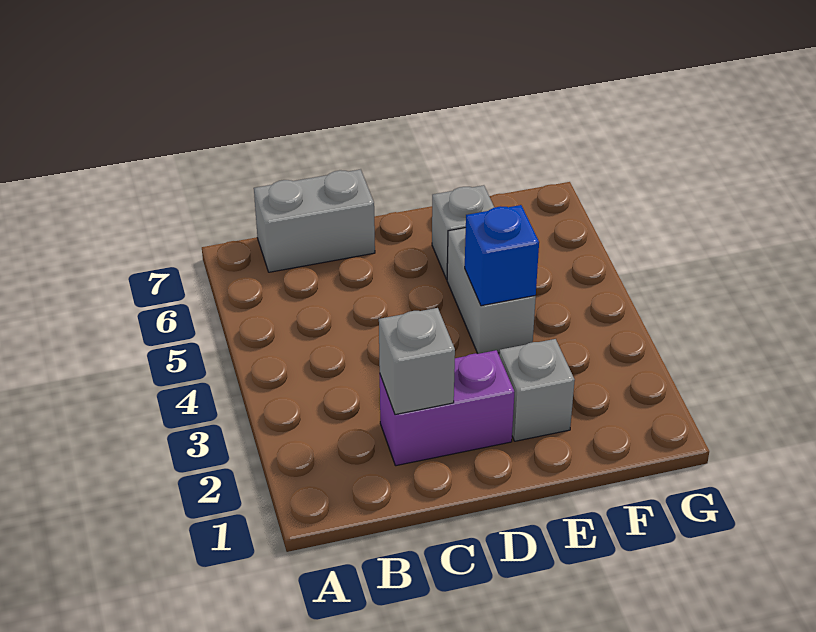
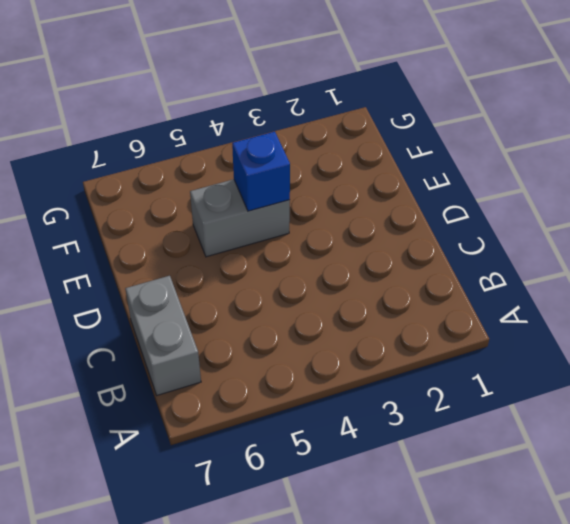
none -> purple brick C2:D2 level 1
none -> grey brick E2 level 1

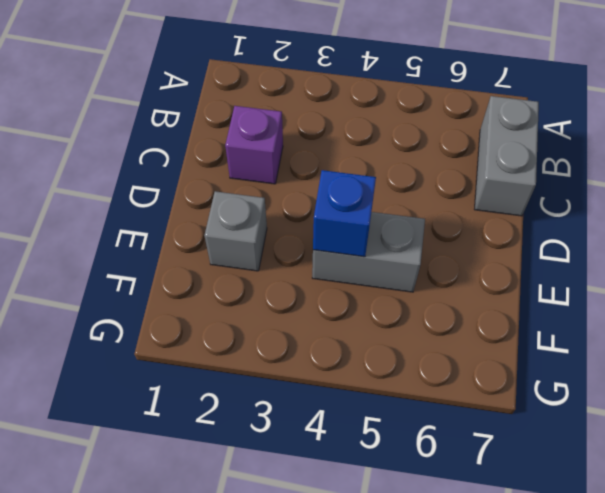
purple brick C2 level 1 -> purple brick C2:D2 level 1
none -> grey brick E6 level 1
none -> grey brick C2 level 2

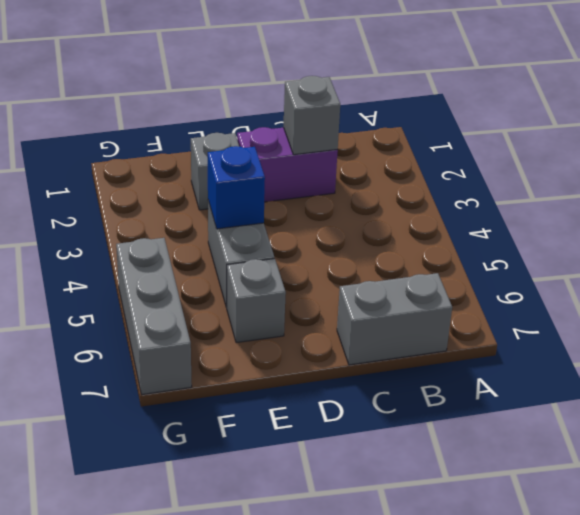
grey brick G5:G7 level 1 -> none

